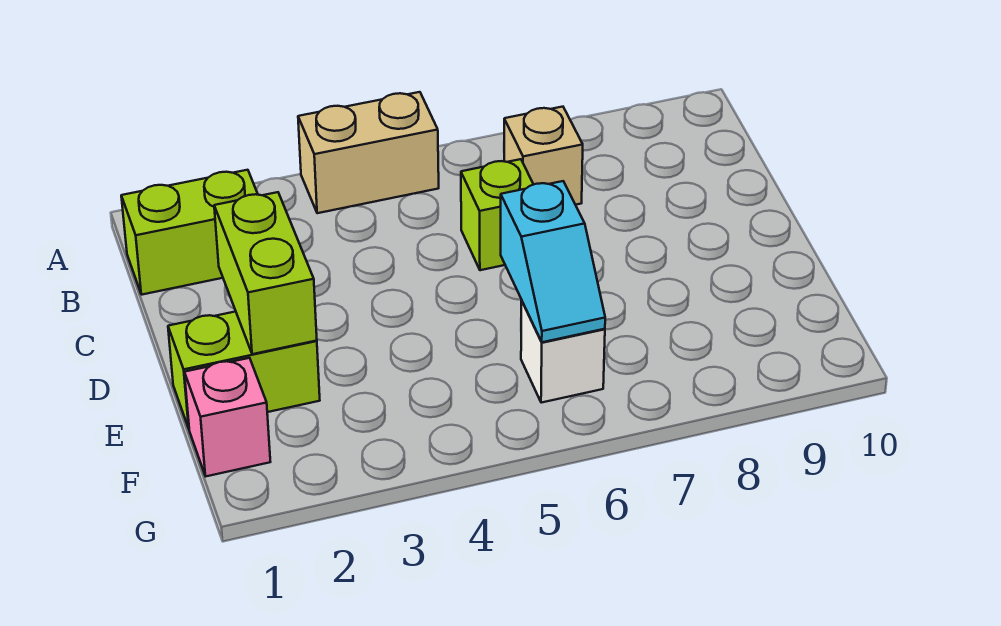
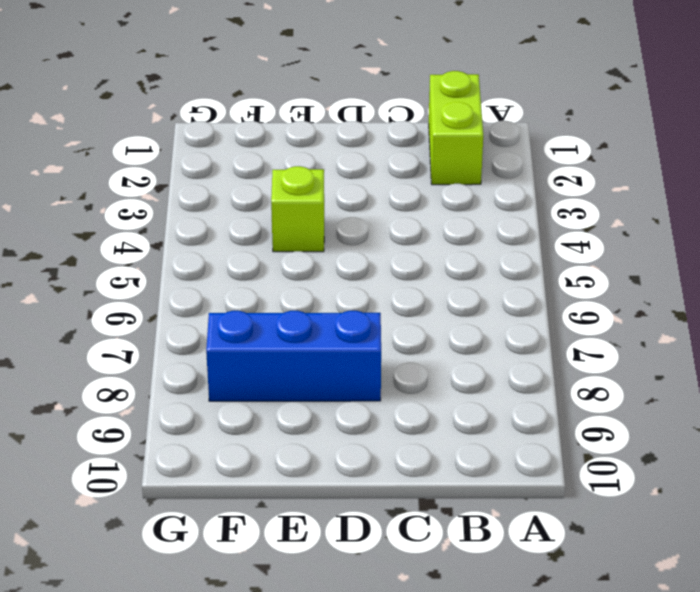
blue brick D8:F8 level 1 -> none
lime brick E4 level 1 -> lime brick C6 level 1
none -> tan brick A4:A5 level 1
none -> tan brick B7 level 1

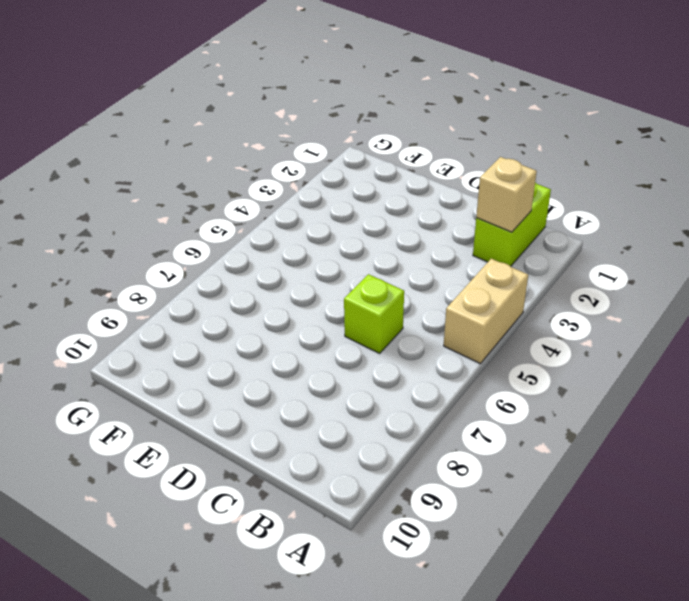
tan brick B2 level 2 -> tan brick B7 level 1
none -> lime brick E1:E2 level 1
none -> pink brick F1 level 1

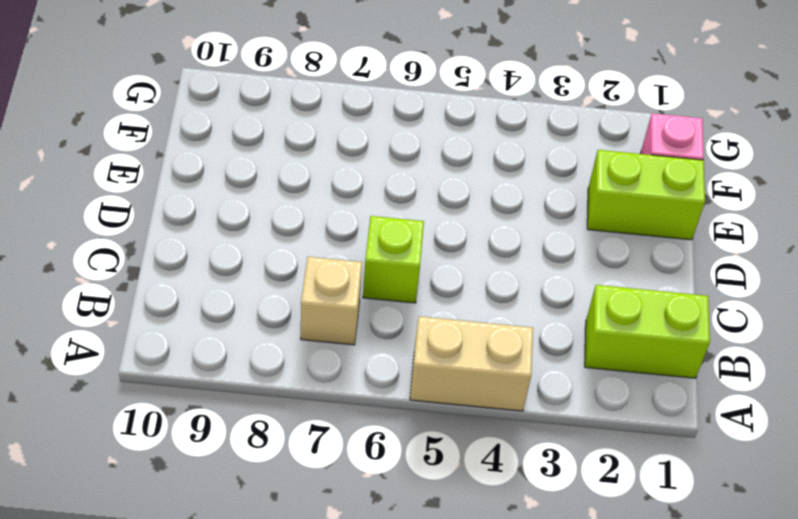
none -> white brick F6 level 1
none -> lime brick D2:E2 level 2

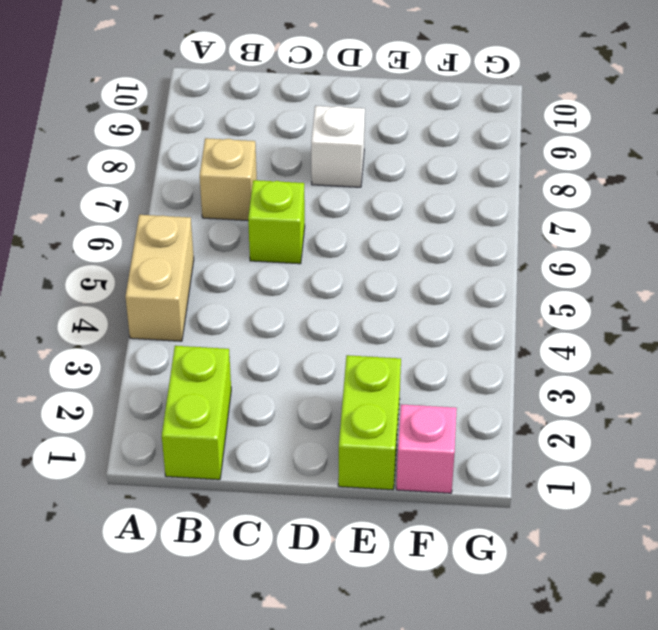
white brick D8 level 1 -> white brick F6 level 1
none -> lime brick D2:E2 level 2
none -> cyan slope E6:F6 level 2 top E

